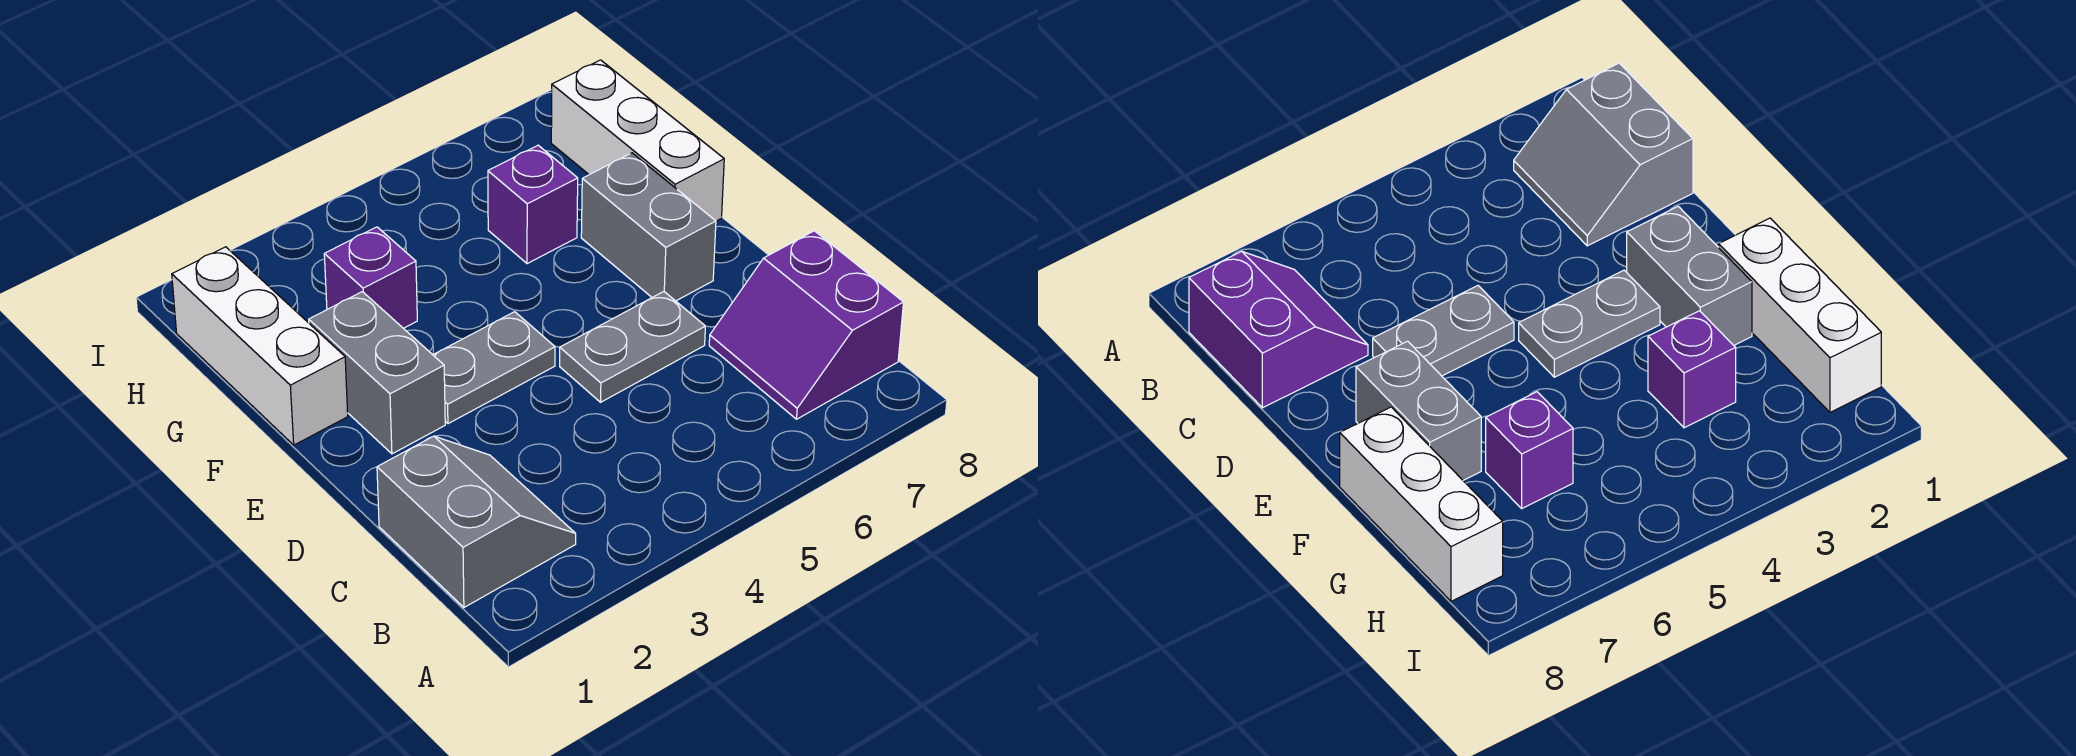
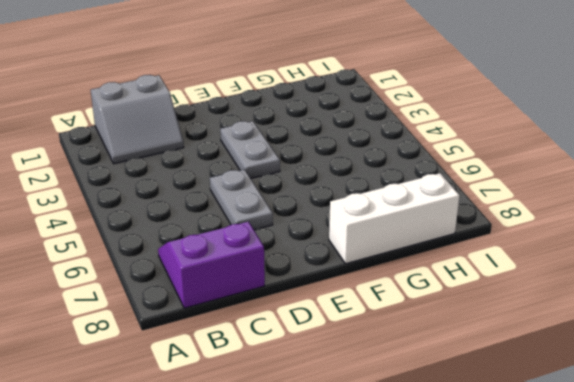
none -> grey brick E2:F2 level 1
none -> grey brick E7:F7 level 1

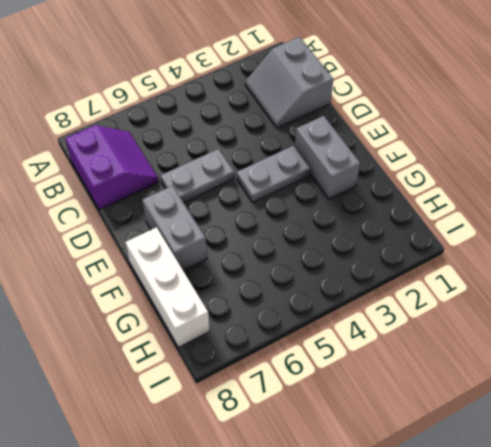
none -> white brick F1:H1 level 1
none -> purple brick G3 level 1

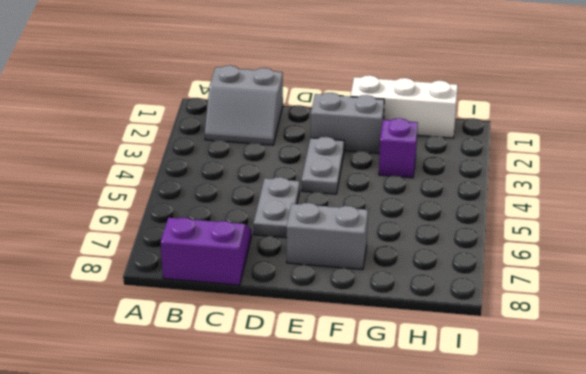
none -> white brick F8:H8 level 1
none -> purple brick G6 level 1

